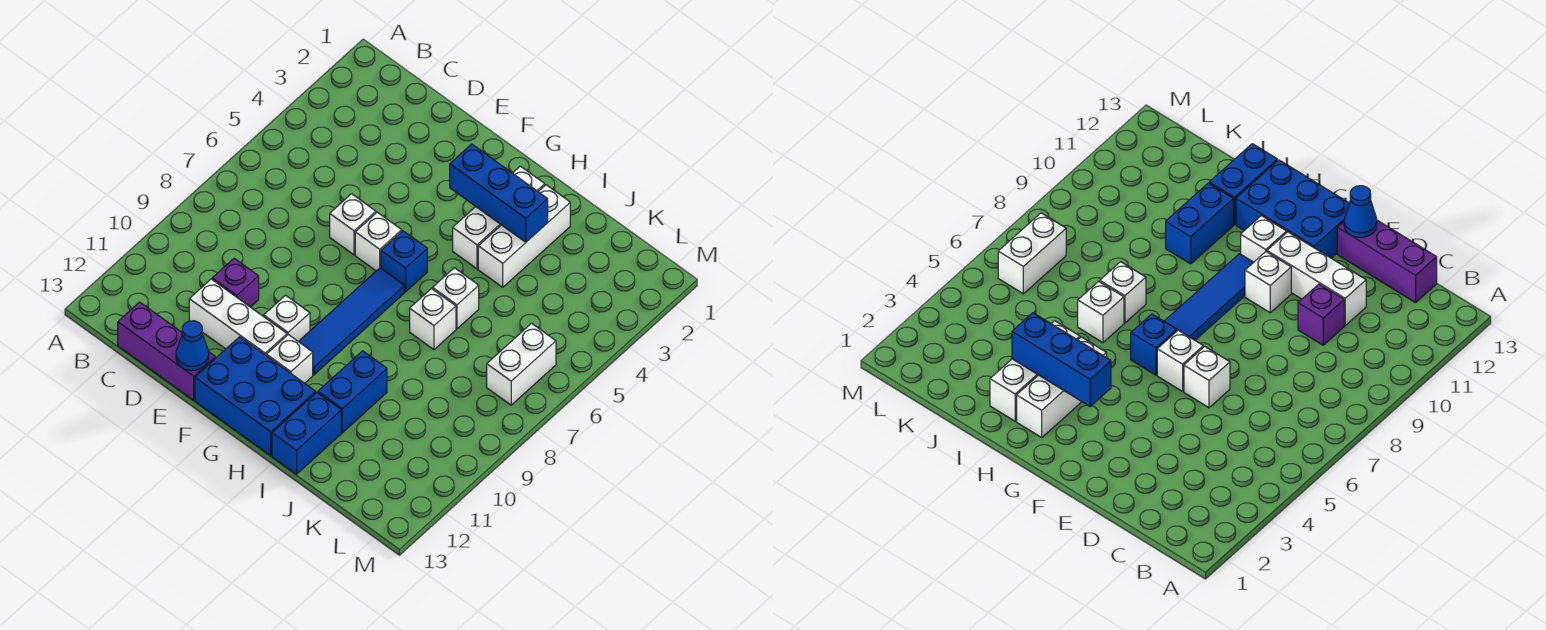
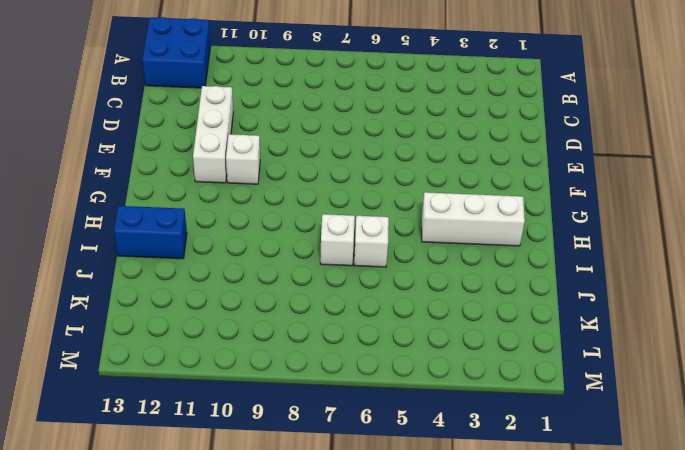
blue brick A12:B13 level 1 -> none
none -> purple brick C13:E13 level 1
none -> purple brick D10 level 1
none -> white brick E6 level 1

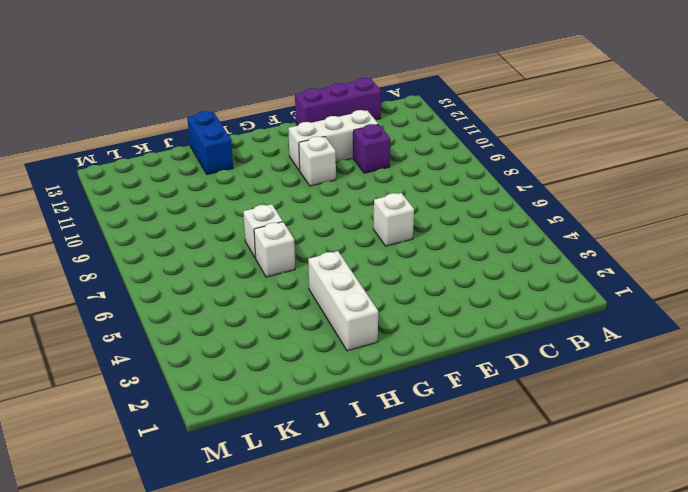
none -> white brick F6 level 1
none -> blue brick F12:H13 level 1
none -> blue brick G6 level 1

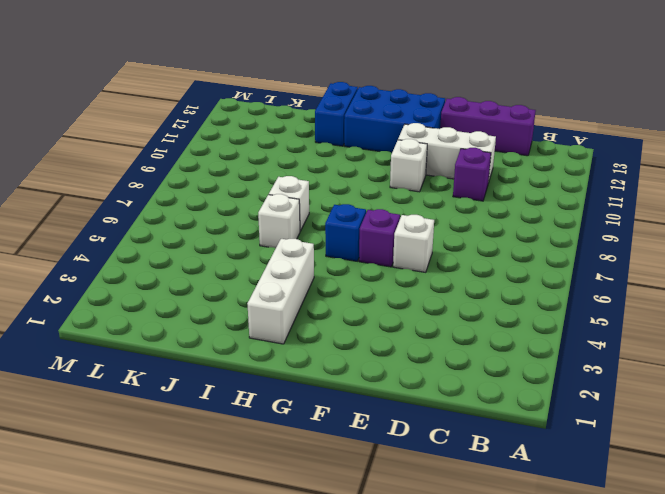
purple brick F6 level 1 -> white brick F6 level 1
none -> blue tile G7:G10 level 1
none -> white brick G11 level 1
none -> white brick I2:I4 level 1

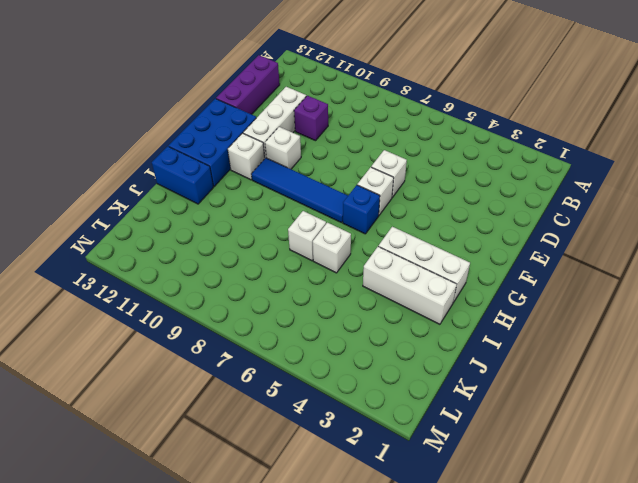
none -> blue brick I10:I11 level 1
none -> white brick L6:L7 level 1
none -> blue cone E13 level 2

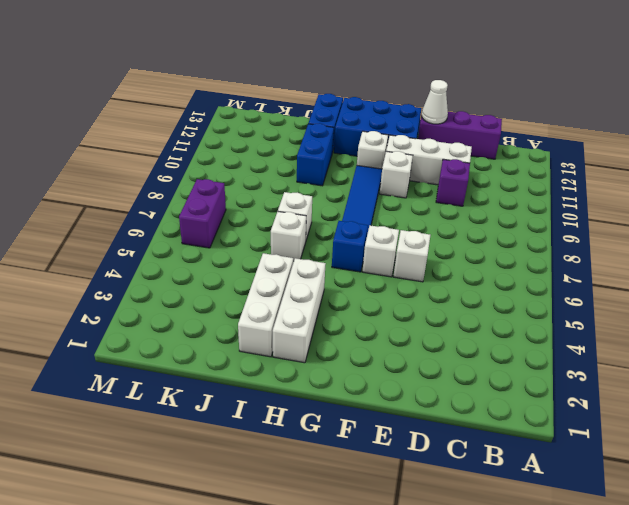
white cone E13 level 2 -> blue cone E13 level 2
purple brick L6:L7 level 1 -> white brick L6:L7 level 1
none -> blue brick G3:I3 level 2

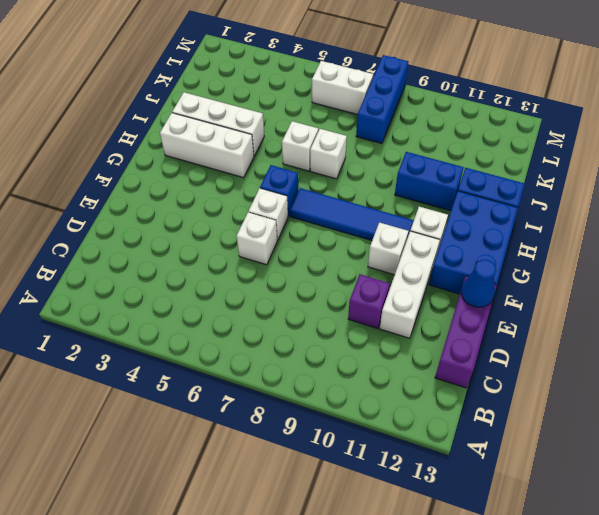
blue brick K8:M8 level 1 -> blue brick G3:I3 level 2

